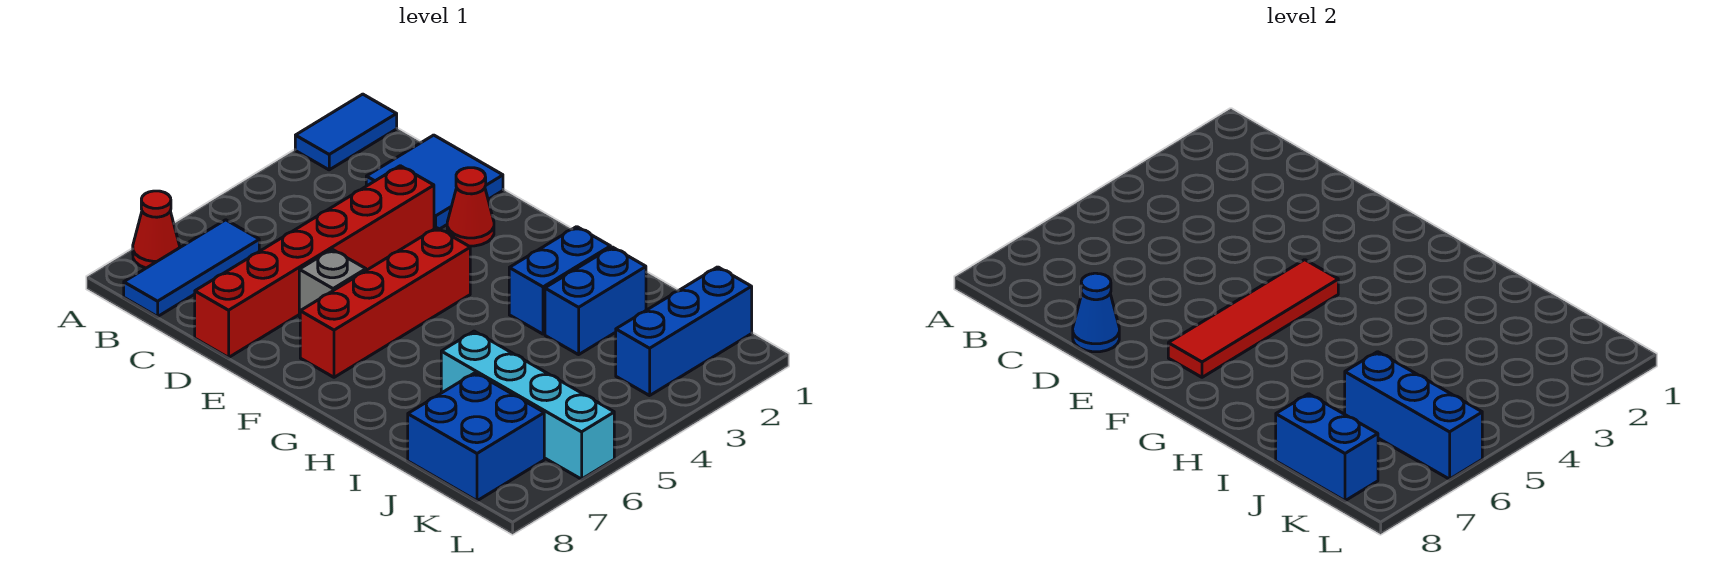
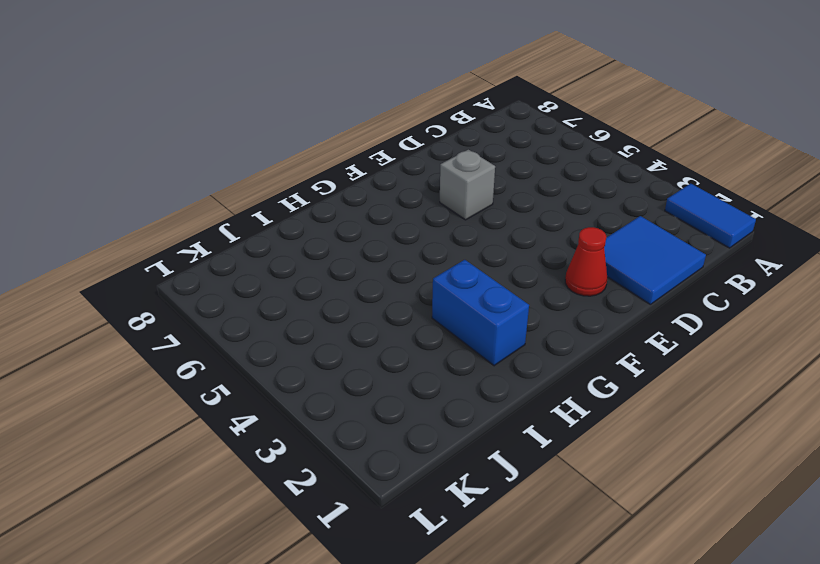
none -> red cone A7 level 1
none -> blue tile B6:B8 level 1
none -> red brick D3:D8 level 1

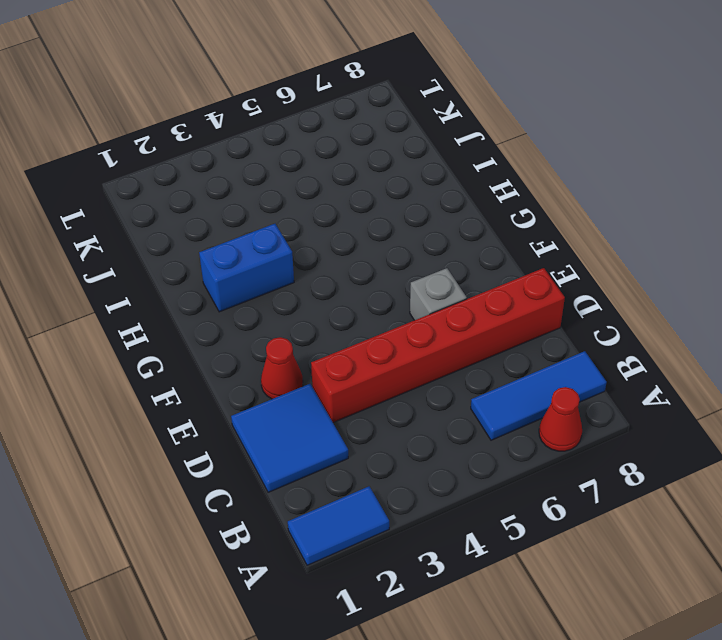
none -> red brick F4:F7 level 1
none -> blue brick I2:I3 level 1
none -> cyan brick I6:L6 level 1

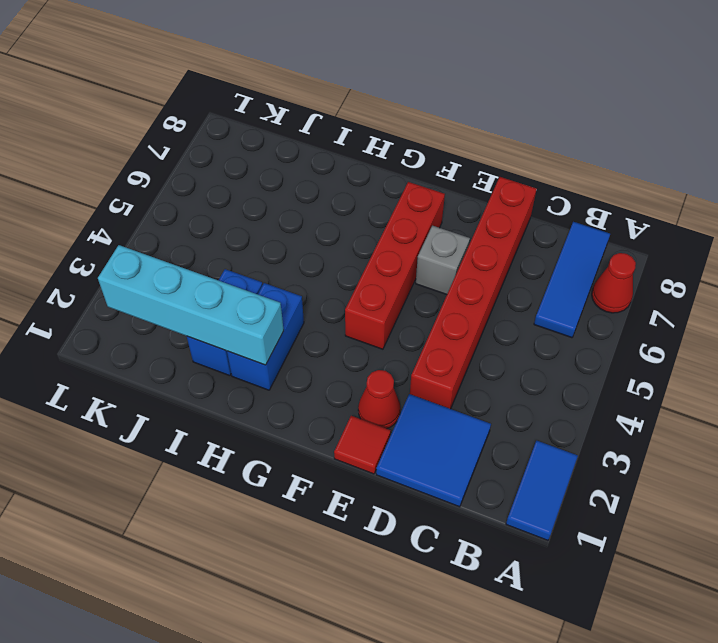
red tile E1 level 1 -> none
cyan brick H2:K2 level 2 -> cyan brick I6:L6 level 1
none -> blue brick J7:K8 level 1
none -> blue brick K1:K3 level 1
none -> blue cone D8 level 2

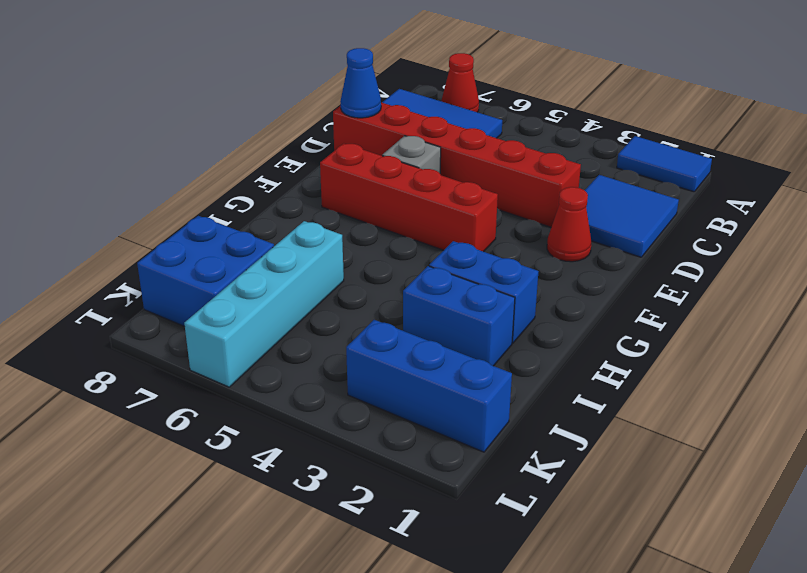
none -> red tile F4:F7 level 2
none -> blue brick J6:L6 level 2
none -> blue brick J8:K8 level 2

